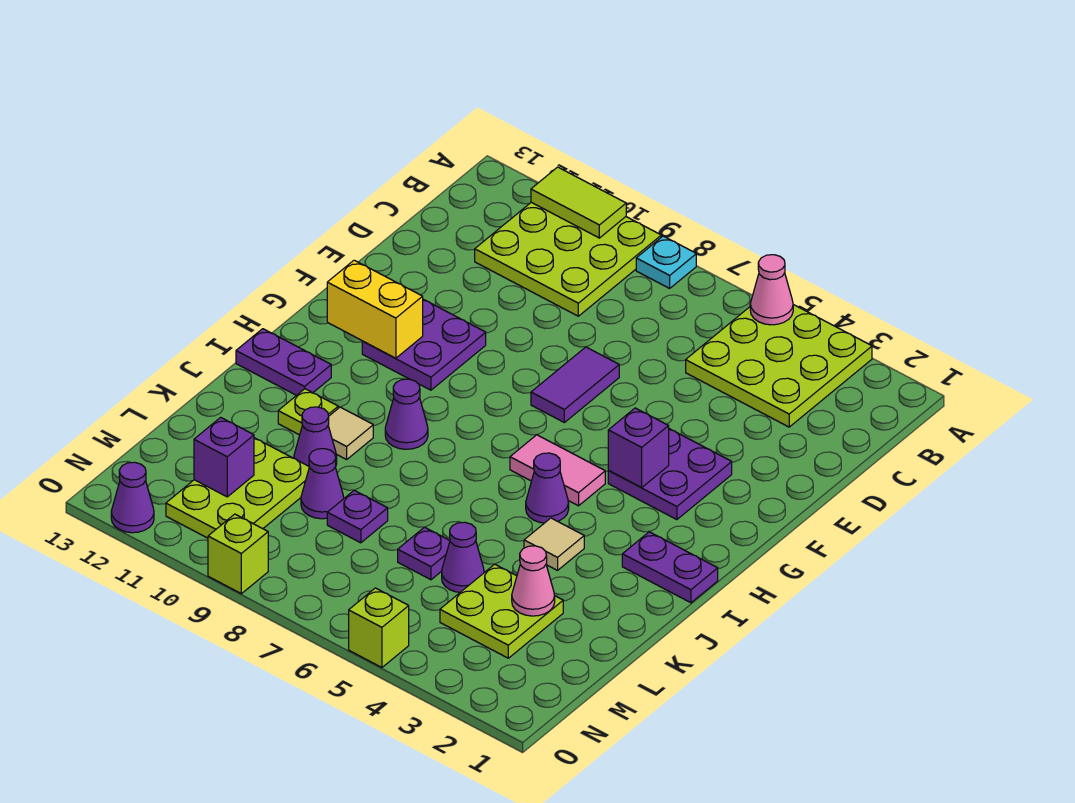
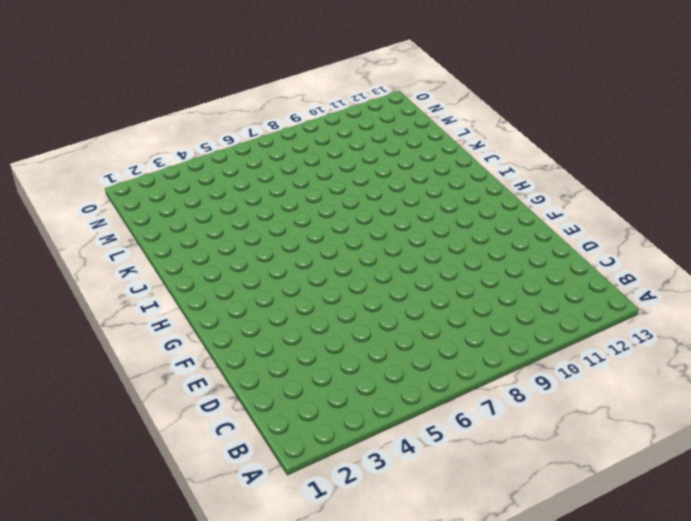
none -> lime plate A3:C5 level 1
none -> cyan plate A8 level 1
none -> lime plate A9:C11 level 1
none -> purple tile E7:F7 level 1

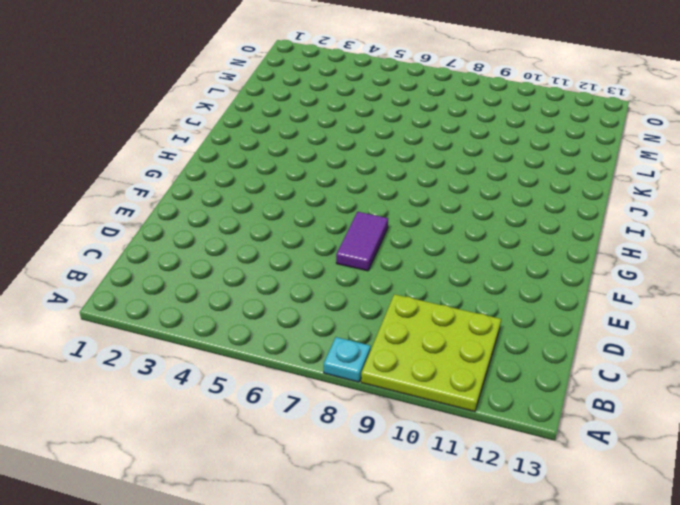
none -> lime plate A3:C5 level 1
none -> purple plate F3:G4 level 1
none -> purple plate F10:G11 level 1
none -> pink tile H5:H6 level 1

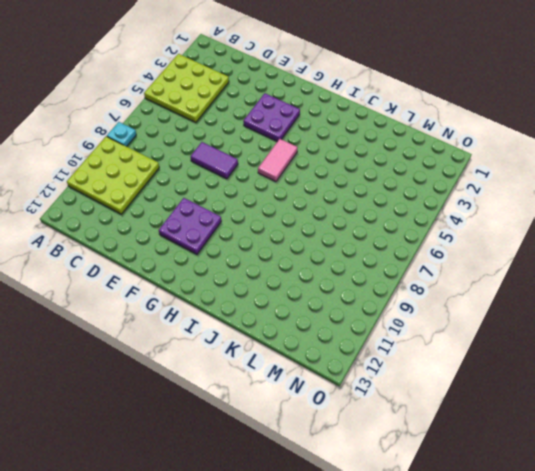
none -> purple plate I1:I2 level 1
none -> purple cone I5 level 1
none -> purple cone I9 level 1
none -> purple plate I12:I13 level 1

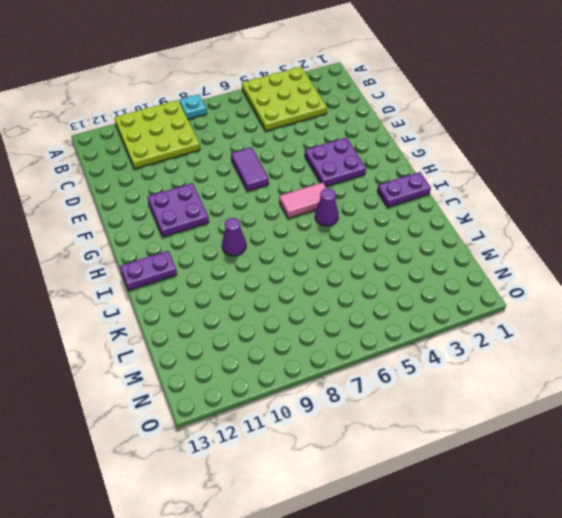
none -> tan tile J4 level 1
none -> tan tile J10 level 1
none -> lime plate J11 level 1
none -> purple cone K10 level 1

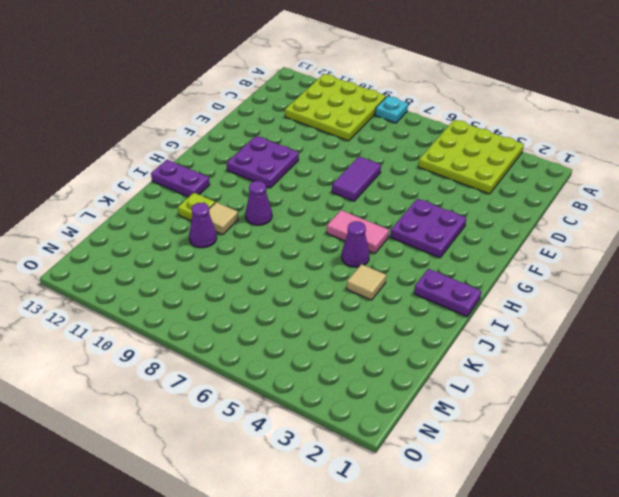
none -> lime plate L3:M4 level 1
none -> purple cone L5 level 1
none -> purple plate L6 level 1
none -> purple plate L8 level 1

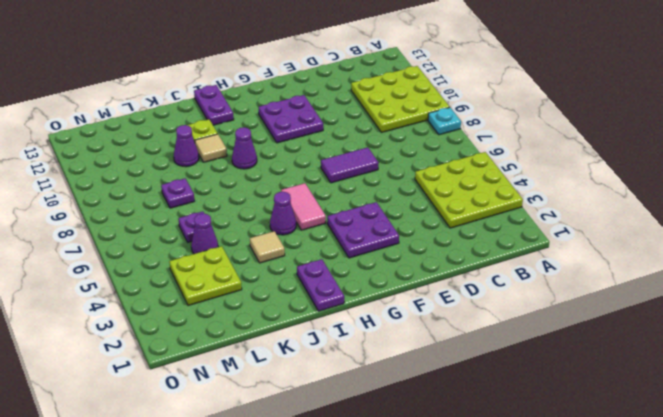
none -> purple cone L9 level 1
none -> lime plate L10:N11 level 1
none -> lime brick O5 level 1
none -> lime brick O9 level 1

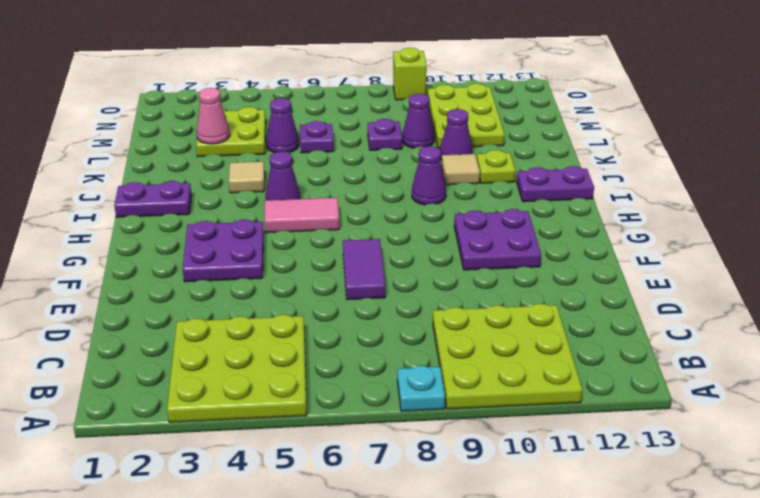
none -> lime brick O5 level 1
none -> purple cone O12 level 1
none -> pink cone A5 level 2
none -> lime tile A10:A11 level 2

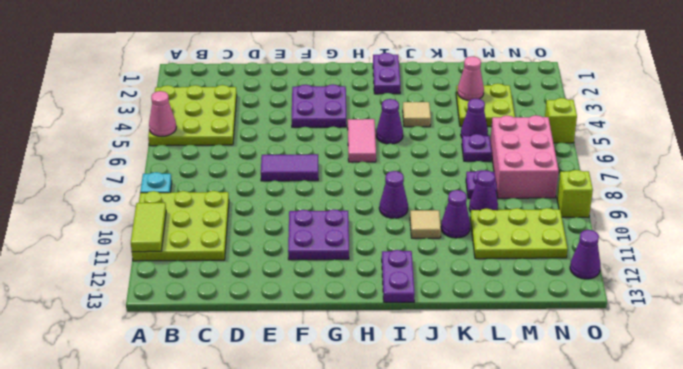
pink brick M6:N8 level 1 -> none
none -> lime plate J11 level 1
none -> purple brick G4 level 2
none -> yellow brick G11:G12 level 2
none -> purple brick M11 level 2

